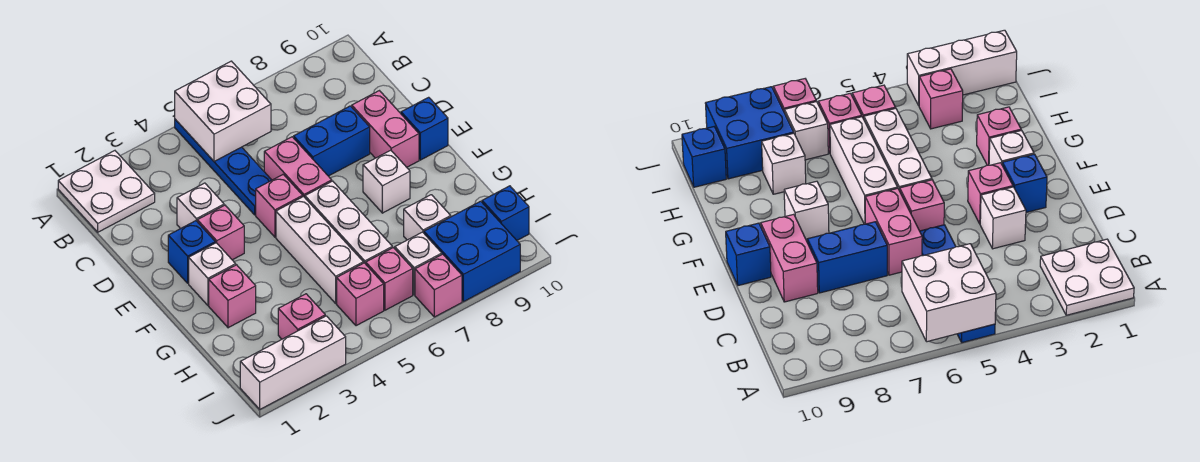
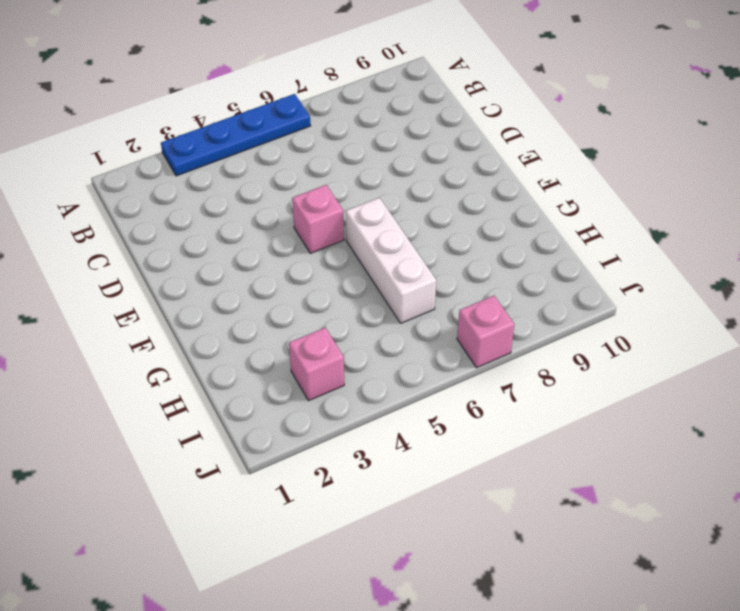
blue plate A3:A6 level 1 -> blue plate A5:D5 level 1
none -> white plate A1:B2 level 1
none -> white brick D3 level 1
none -> pink brick D6:E6 level 1

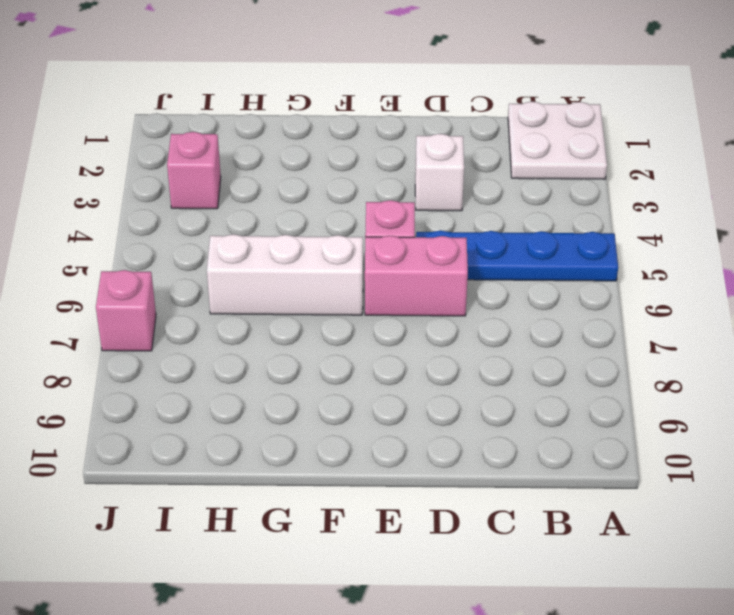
none -> blue brick D7:D8 level 1
none -> pink brick D9:E9 level 1
none -> blue brick E2 level 1

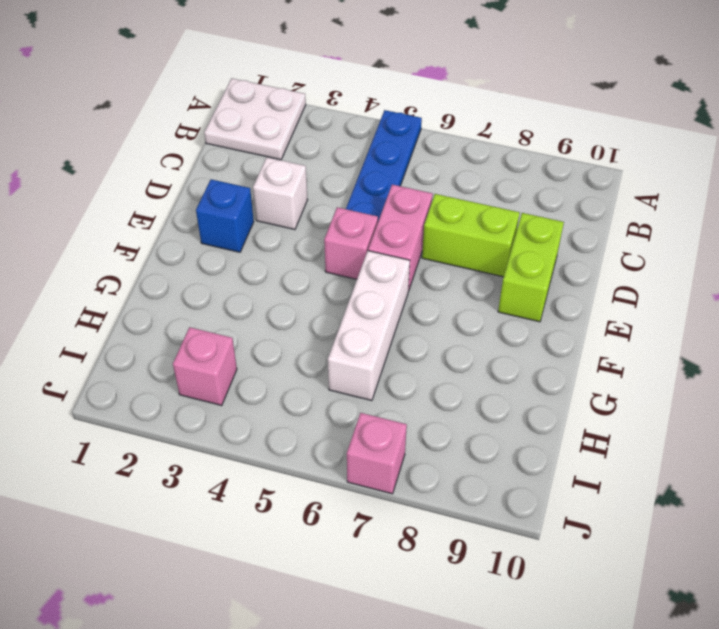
lime brick D7:D8 level 1 -> blue brick D7:D8 level 1
lime brick D9:E9 level 1 -> pink brick D9:E9 level 1
none -> pink brick E3 level 1
none -> blue brick E10 level 1
none -> white brick F2 level 1

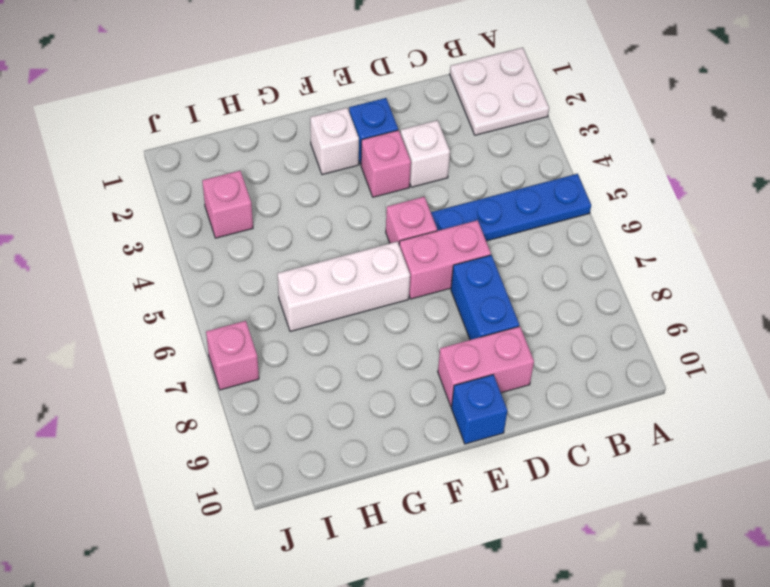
none -> white brick F5:H5 level 1
none -> white brick F8 level 1
none -> pink brick G2 level 1

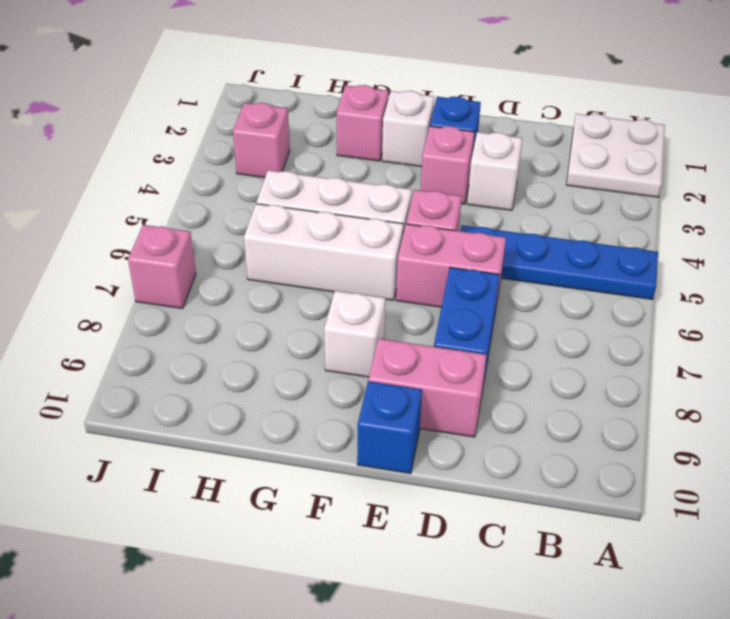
none -> white brick H8 level 1
none -> pink brick I5 level 1
none -> pink brick I6 level 1

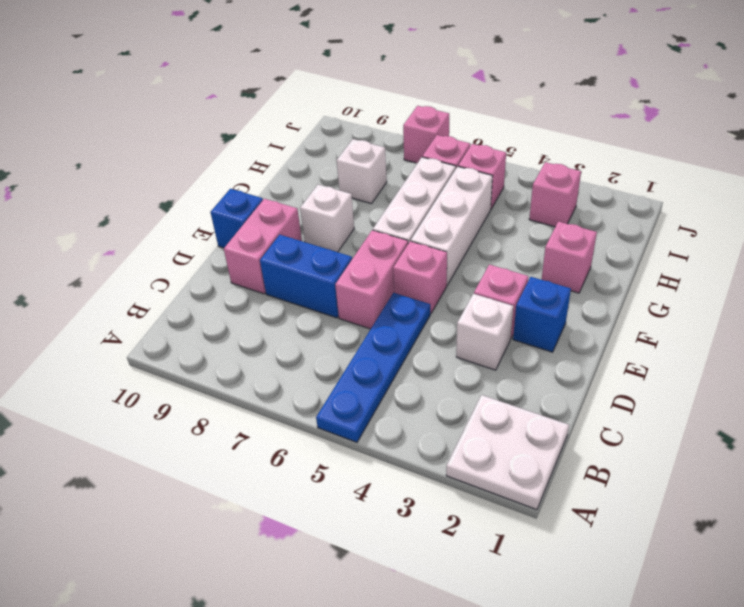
none -> white brick F2 level 1
none -> white brick I7 level 1
none -> blue brick I8:J9 level 1

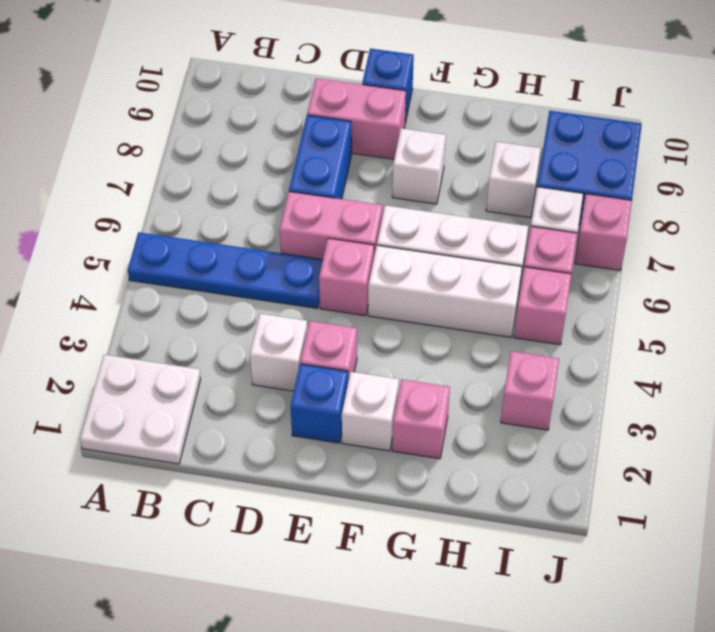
none -> blue brick I10 level 1
none -> white brick J1:J3 level 1
none -> white brick A5:B6 level 2

